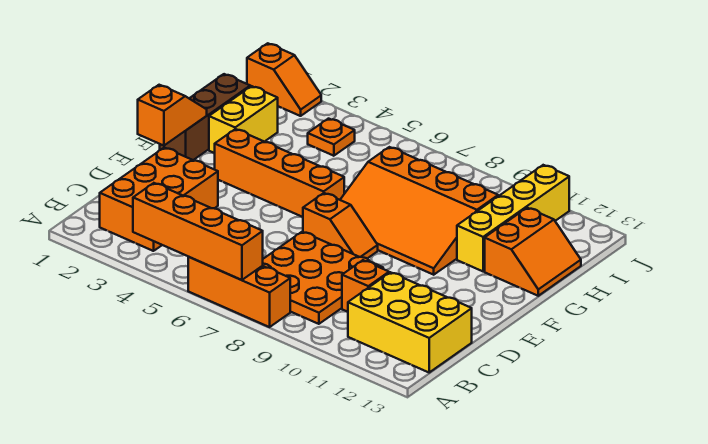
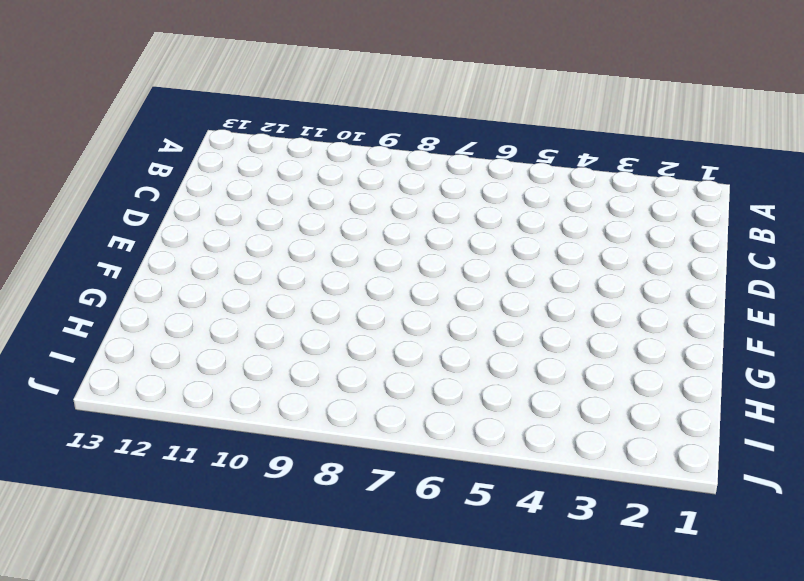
none -> orange brick A6:A8 level 1
none -> orange brick B2:D3 level 1
none -> orange plate B7:D9 level 1

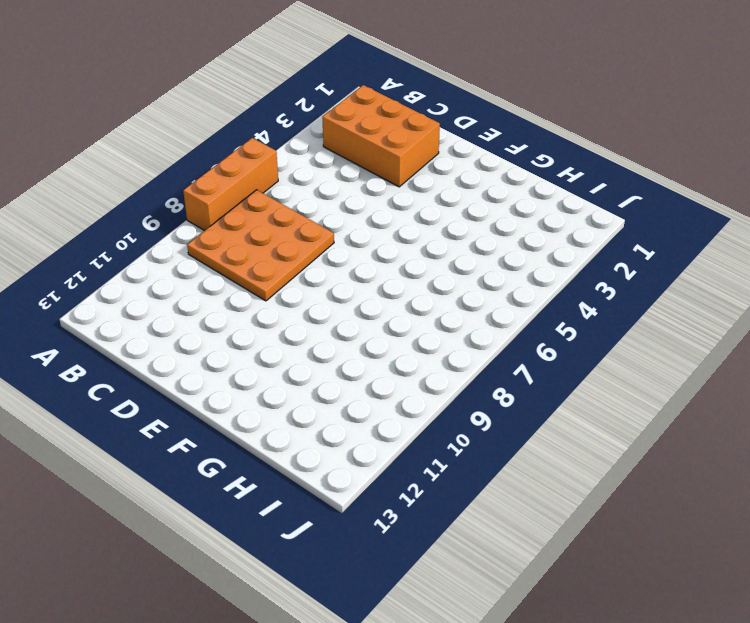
none -> yellow brick B11:C13 level 1
none -> orange brick C10 level 1
none -> orange slope E7:E8 level 1 top 7

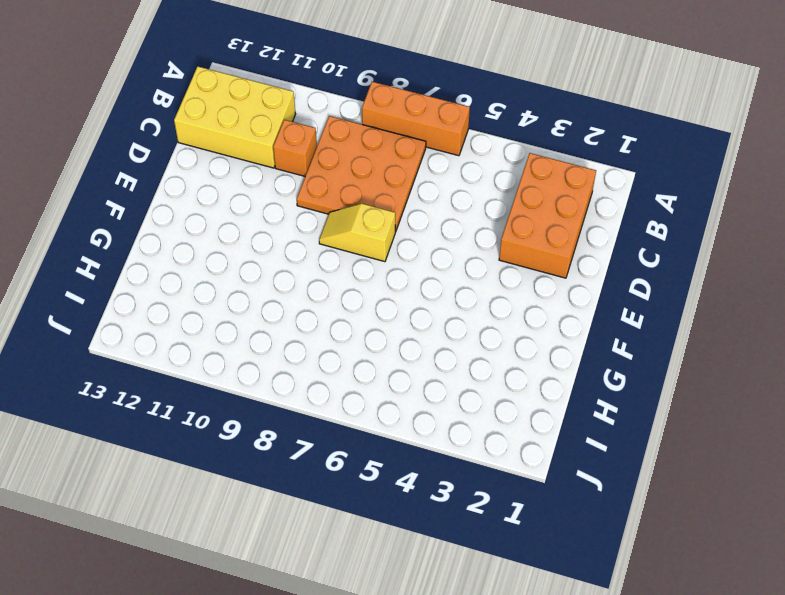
yellow slope E7:E8 level 1 top 7 -> orange slope E7:E8 level 1 top 7
none -> brown brick F1:H1 level 1
none -> orange brick F3:F6 level 1
none -> orange slope F7:H10 level 1 top H

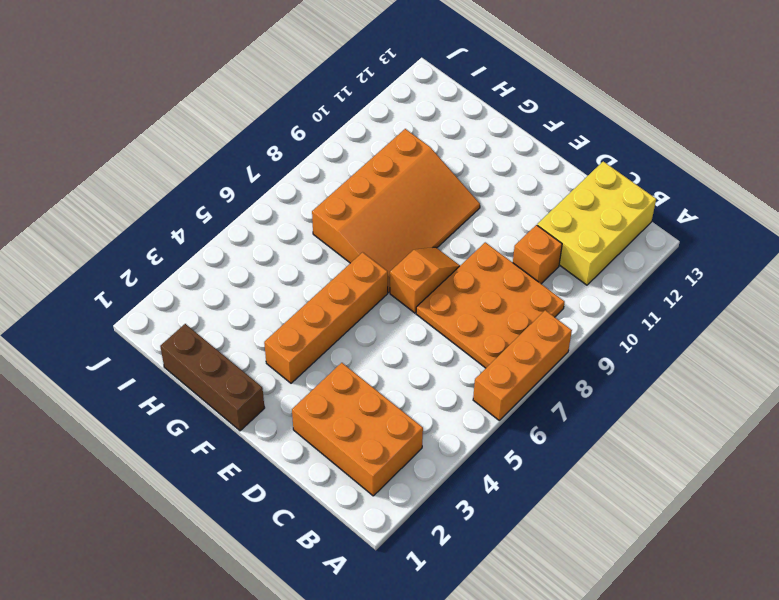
none -> yellow brick G2:H2 level 1
none -> yellow brick G11:J11 level 1
none -> orange slope G12:H13 level 1 top 12

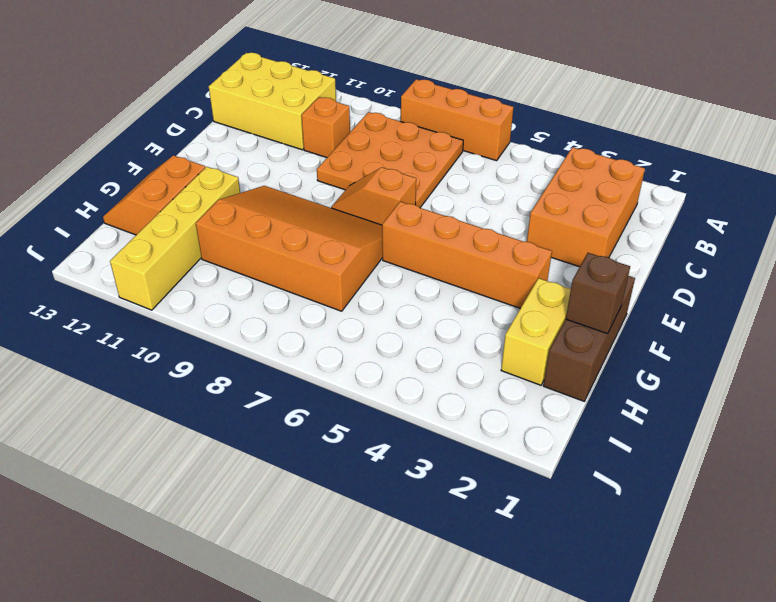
brown brick G1 level 2 -> none
none -> orange plate I4 level 1
none -> orange slope J1:J2 level 1 top 1
none -> orange brick A4:A7 level 2

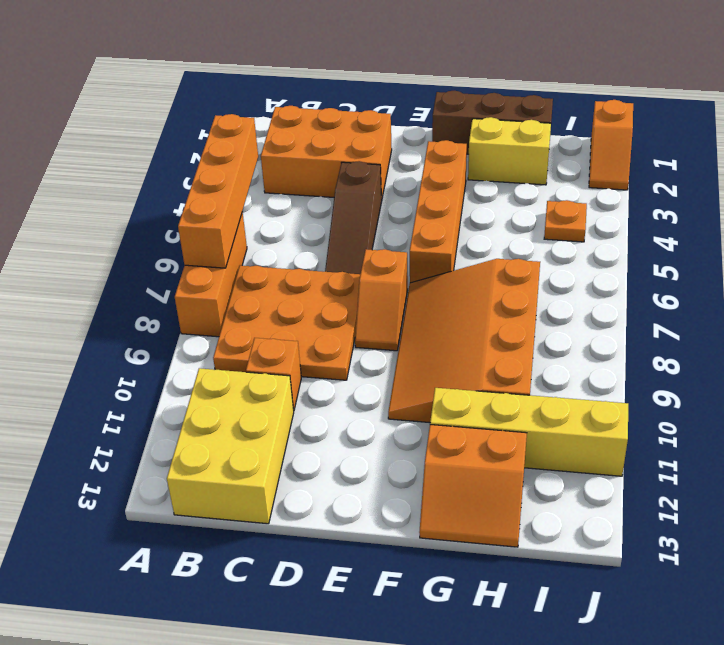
brown slope D4:D6 level 1 top 4 -> none
none -> orange slope E1:F1 level 2 top E

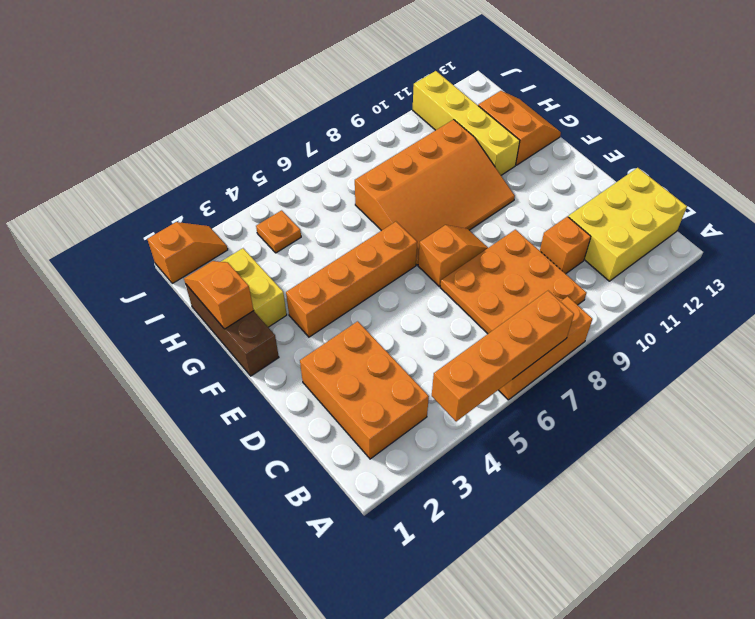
orange slope G1:H1 level 2 top G -> orange slope E1:F1 level 2 top E

